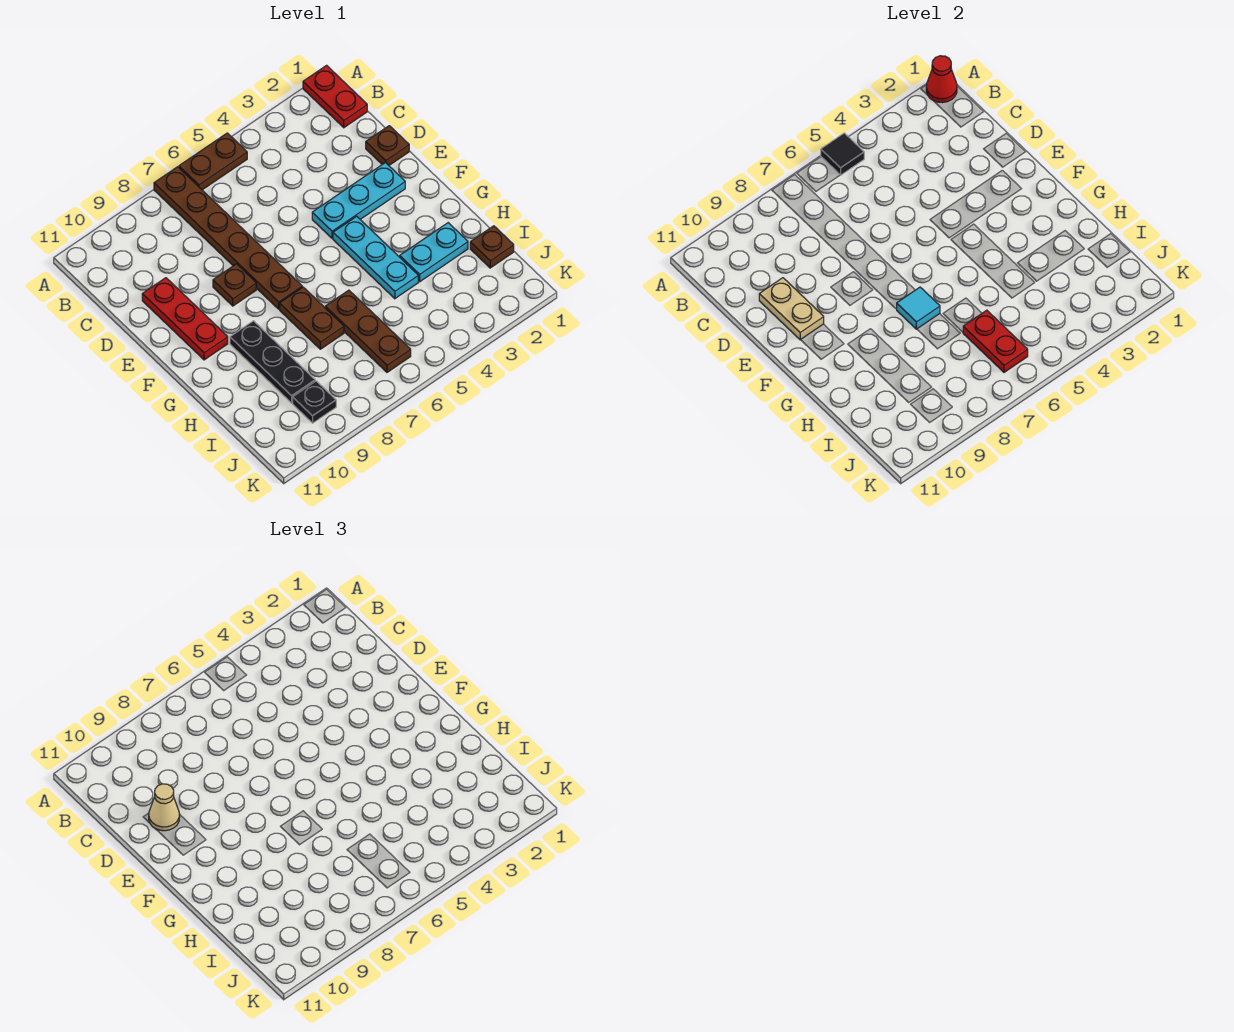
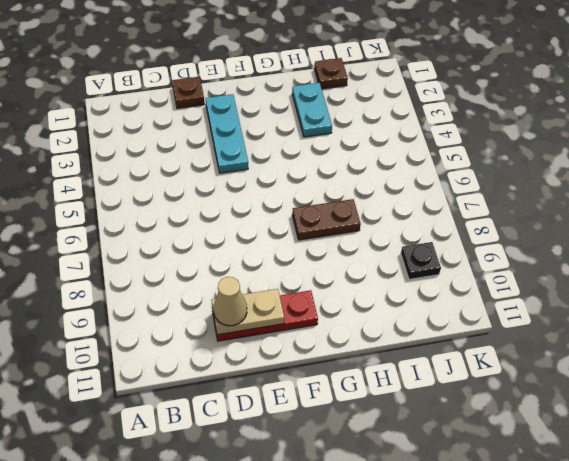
none -> red plate A1:B1 level 1
none -> brown plate A5:A6 level 1
none -> brown plate A7:F7 level 1

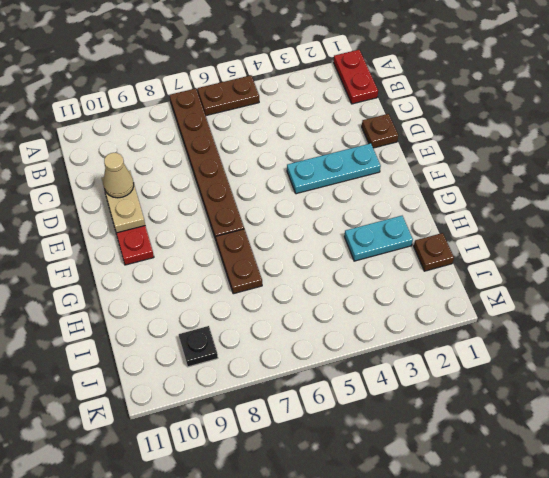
none -> brown plate E8 level 1
none -> cyan plate F4:H4 level 1
none -> black plate G9:I9 level 1

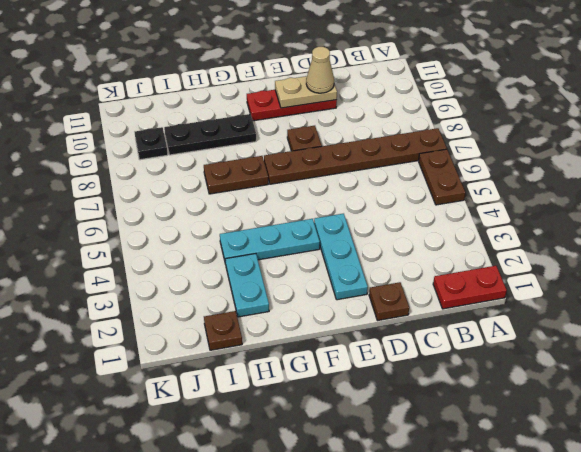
none -> brown plate H6:J6 level 1
none -> red cone A1 level 2
none -> black tile A5 level 2

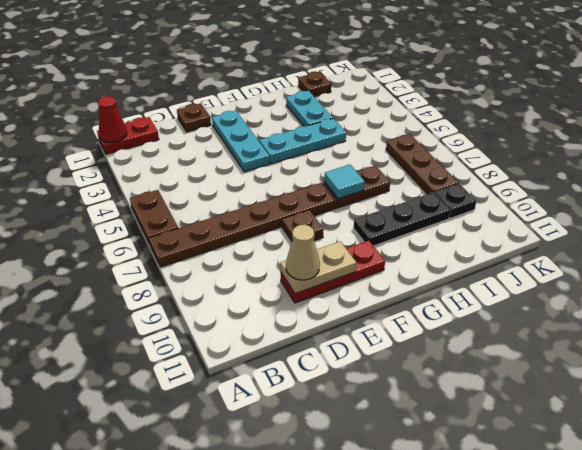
brown plate J6:J8 level 1 -> brown plate H6:J6 level 1
none -> black tile A5 level 2
none -> red plate I6:J6 level 2

